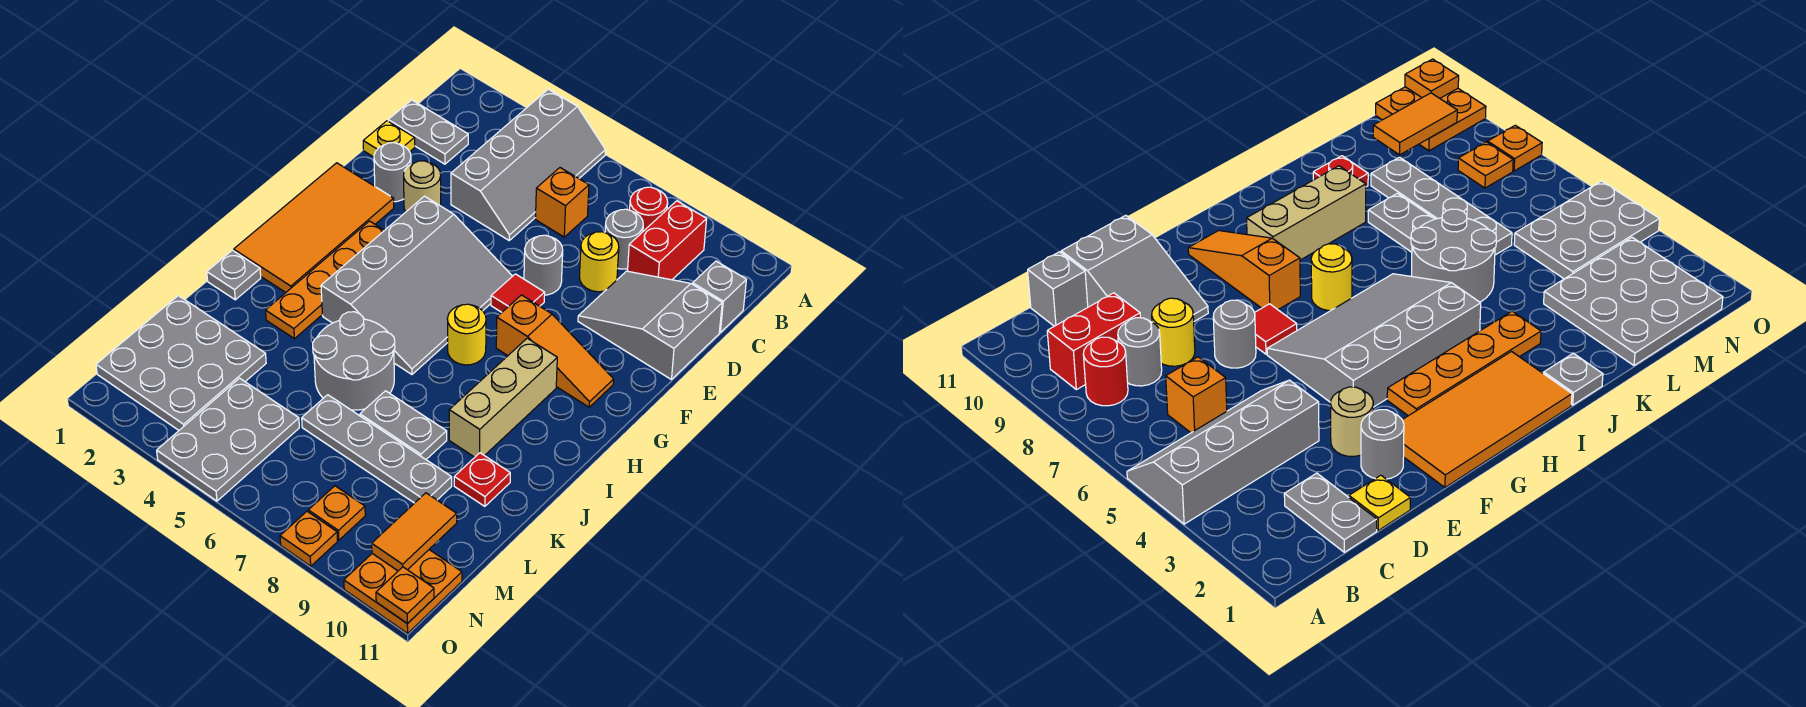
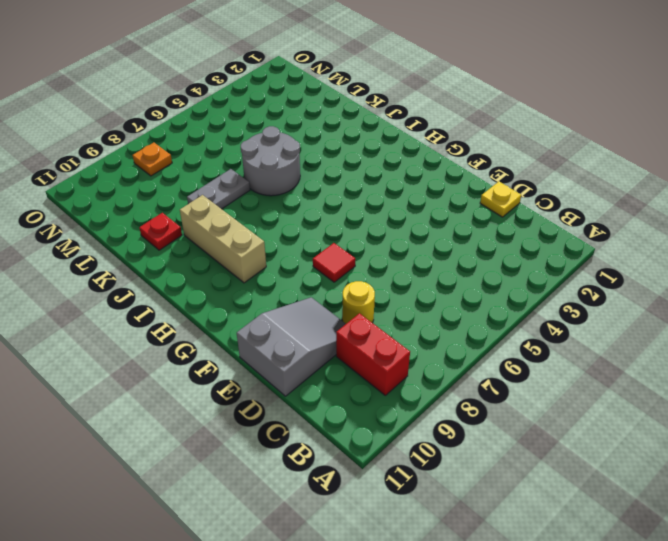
none -> grey slope A4:D5 level 1 top 4
none -> red round brick B8 level 1
none -> grey plate C1:C2 level 1
none -> orange brick C6 level 1

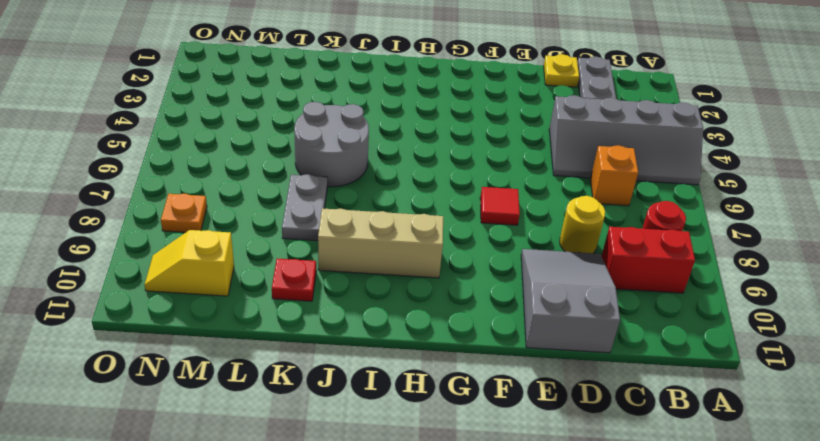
yellow slope M10:N10 level 1 top M -> orange plate N10:O11 level 1
none -> grey round brick C8 level 1
none -> grey brick C11 level 1
none -> grey round brick E2 level 1
none -> tan round brick E3 level 1

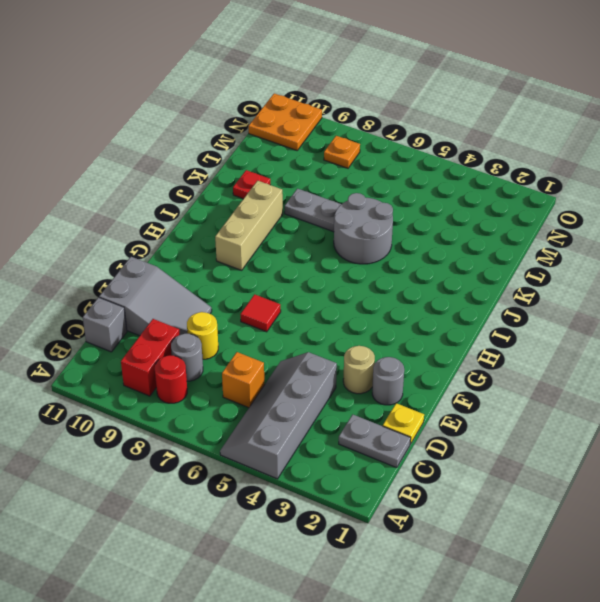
none -> grey round brick E7 level 1
none -> orange tile F1:I2 level 1
none -> grey slope F4:I6 level 1 top 4
none -> orange plate G3:J3 level 1

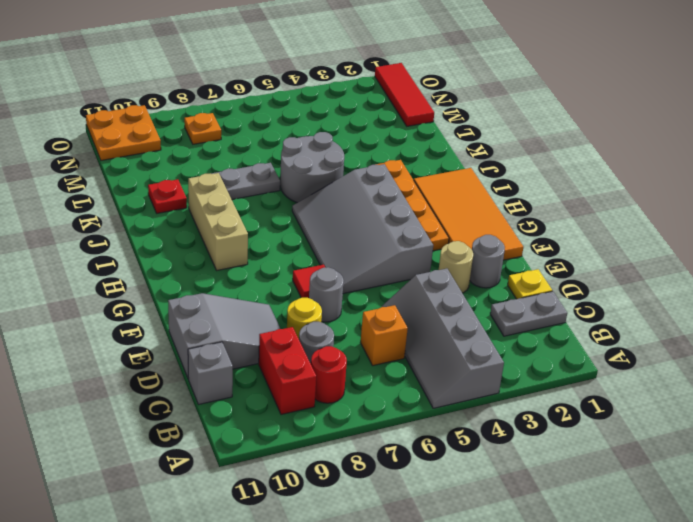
red tile M1:O1 level 1 -> grey plate L1:N3 level 1
none -> orange slope G8:G10 level 1 top 8
none -> yellow round brick H7 level 1
none -> grey plate J1 level 1
none -> grey plate L6:L9 level 1

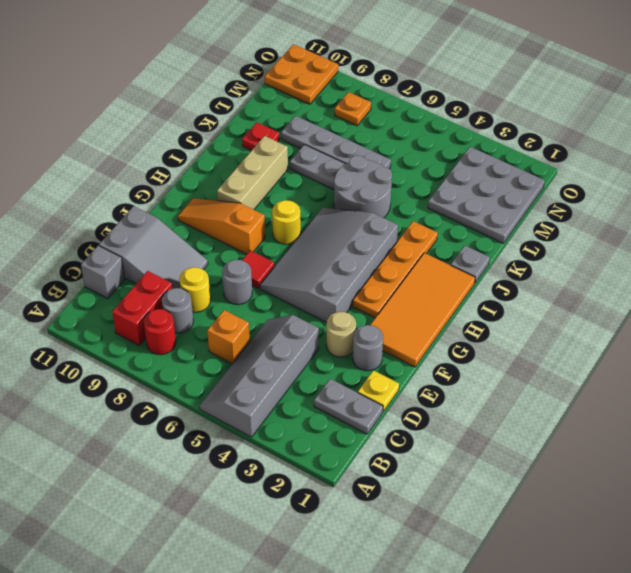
none -> grey plate M4:O5 level 1
none -> orange plate O8 level 1
none -> orange tile M10:N10 level 2
none -> orange plate O11 level 2

